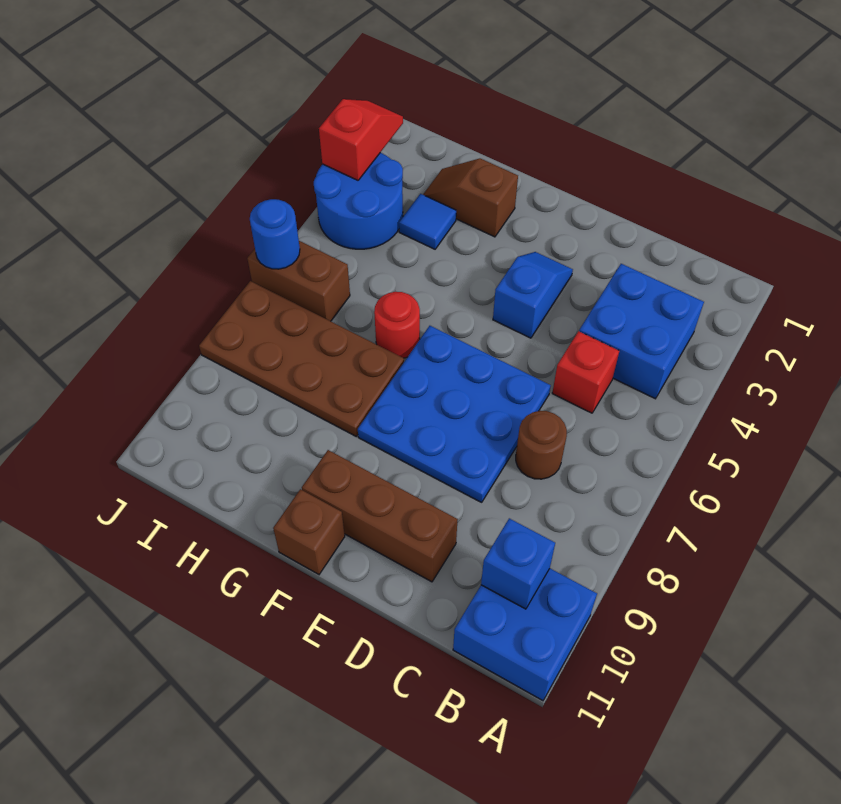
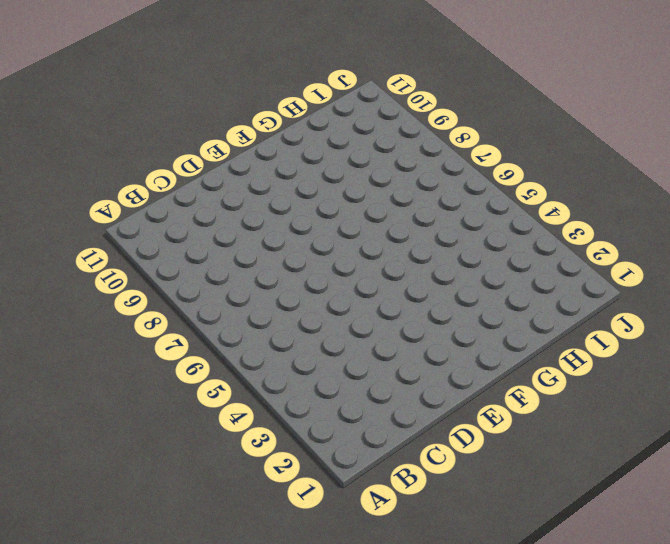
none -> blue brick A10:B11 level 1
none -> blue brick B3:C4 level 1
none -> red brick C5 level 1

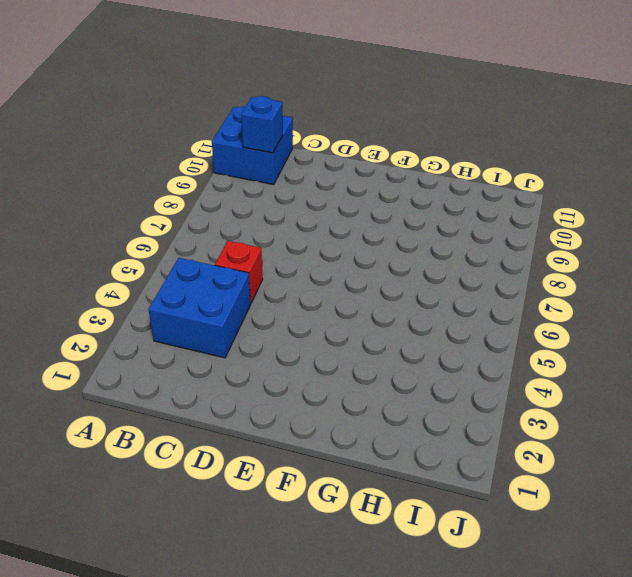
none -> brown round brick C7 level 1
none -> blue plate D6:F8 level 1
none -> brown brick D10:F10 level 1

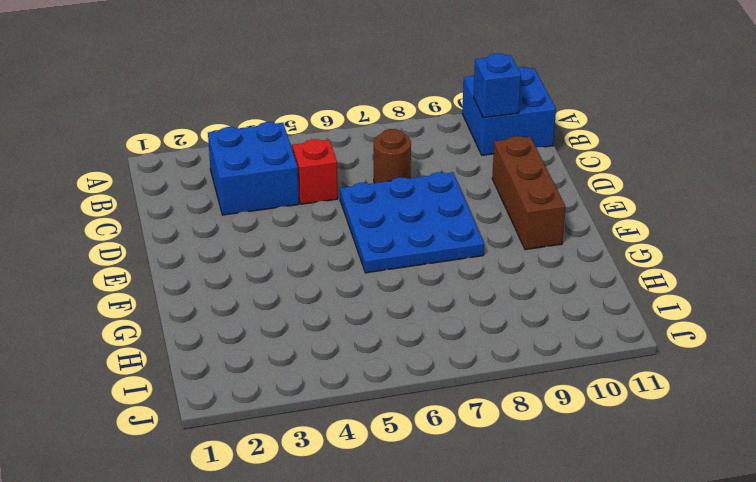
none -> blue slope E3:E4 level 1 top 4
none -> brown brick F11 level 1
none -> brown slope G2:H2 level 1 top G

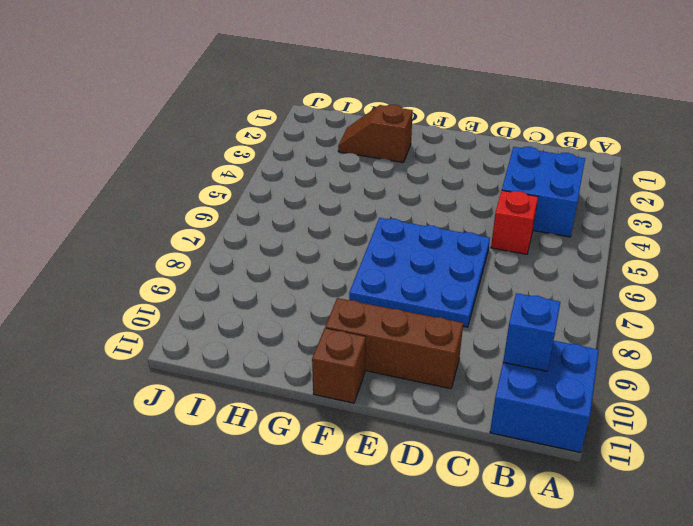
none -> brown round brick C7 level 1
none -> blue slope E3:E4 level 1 top 4
none -> red round brick G6 level 1

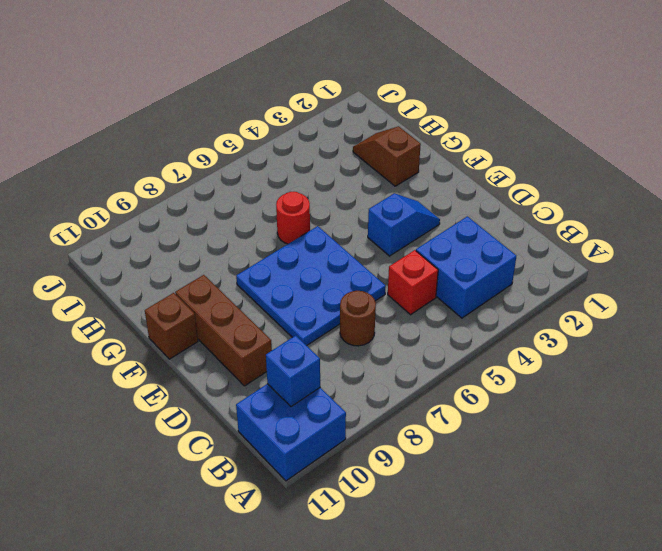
none -> brown plate G7:J8 level 1
none -> blue tile H3 level 1
none -> blue round brick I3:J4 level 1

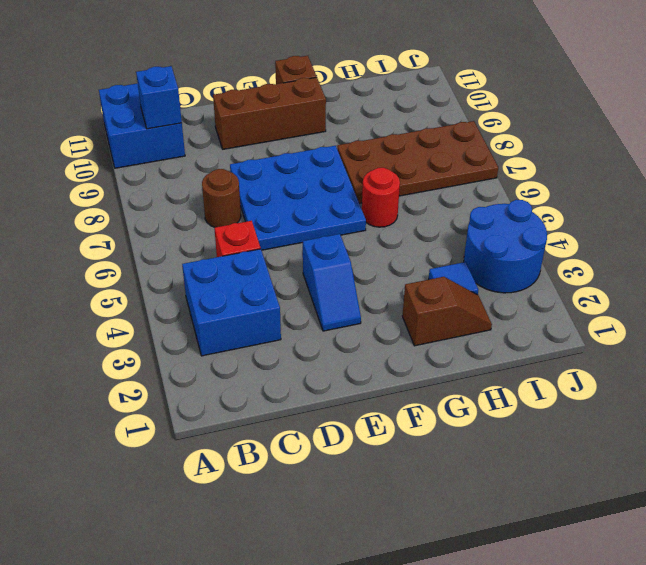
none -> brown brick I6:J6 level 1
none -> red slope J2:J3 level 2 top 3
none -> blue round brick J6 level 2

